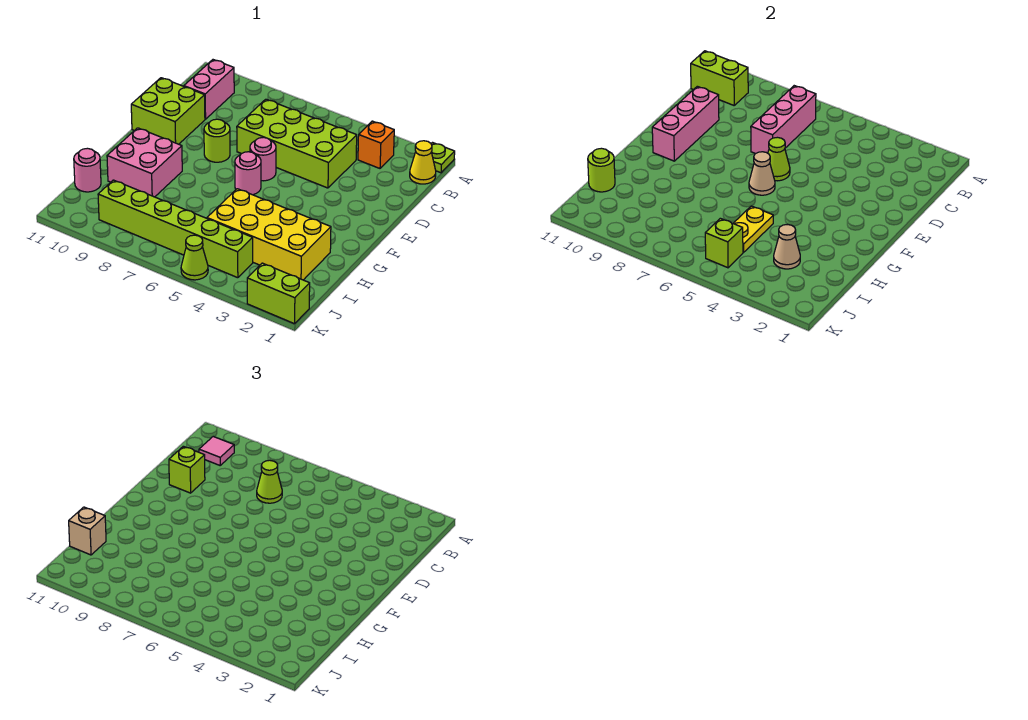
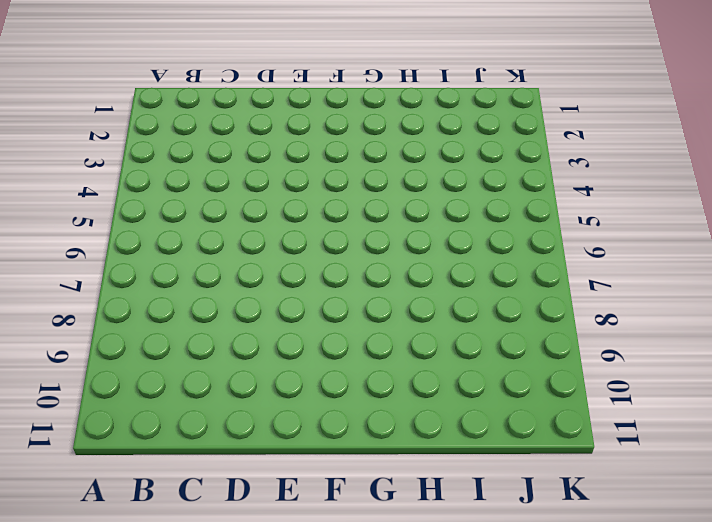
none -> lime plate A1 level 1
none -> yellow cone B1 level 1
none -> orange brick B3 level 1

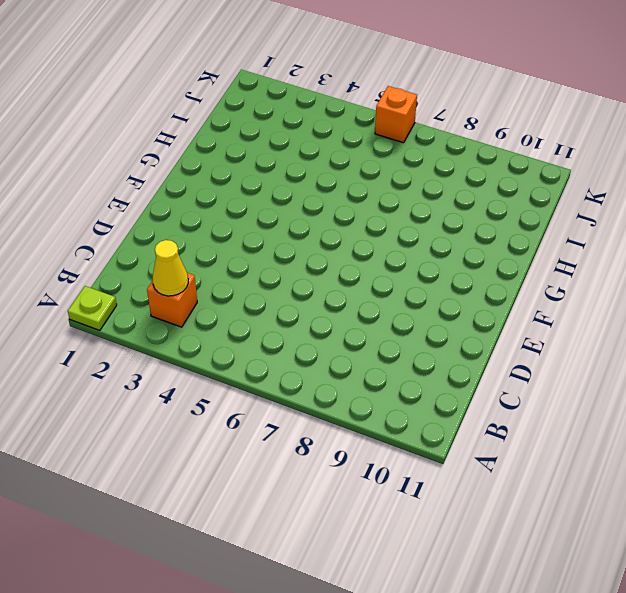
yellow cone B3 level 2 -> yellow cone B1 level 1
orange brick K6 level 1 -> none
none -> pink brick B10:C10 level 1
none -> lime brick C4:D7 level 1
none -> lime brick D10:E11 level 1

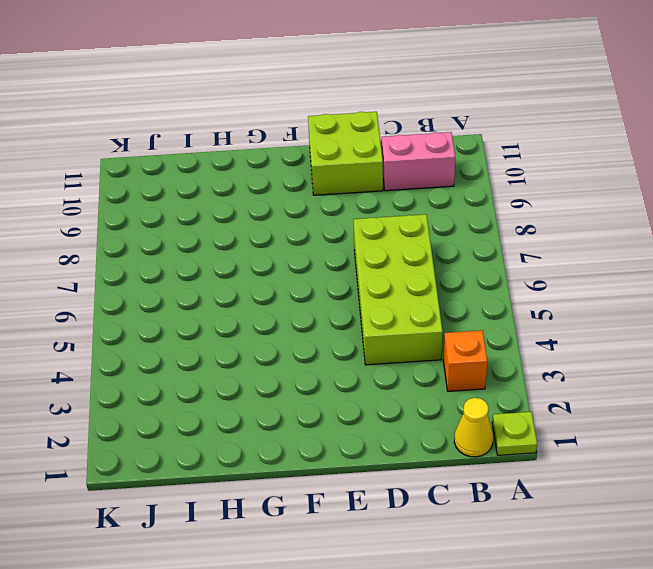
none -> pink round brick E6 level 1
none -> lime round brick E8 level 1
none -> pink round brick F6 level 1

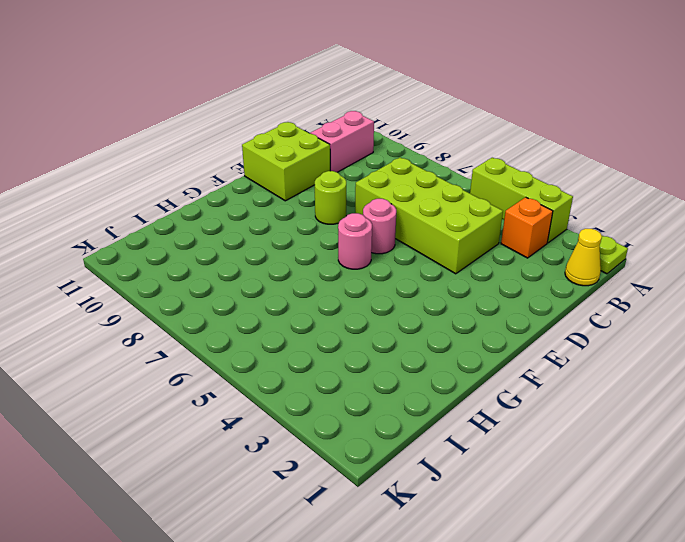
lime brick A3:A5 level 1 -> none
none -> pink brick G9:H10 level 1
none -> yellow brick H2:I5 level 1
none -> pink round brick I11 level 1

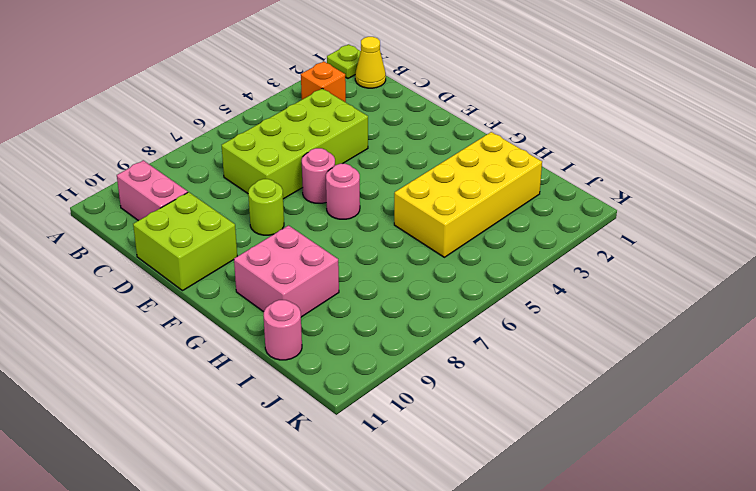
none -> lime brick J4:J9 level 1
none -> lime brick K1:K2 level 1
none -> lime cone K5 level 1

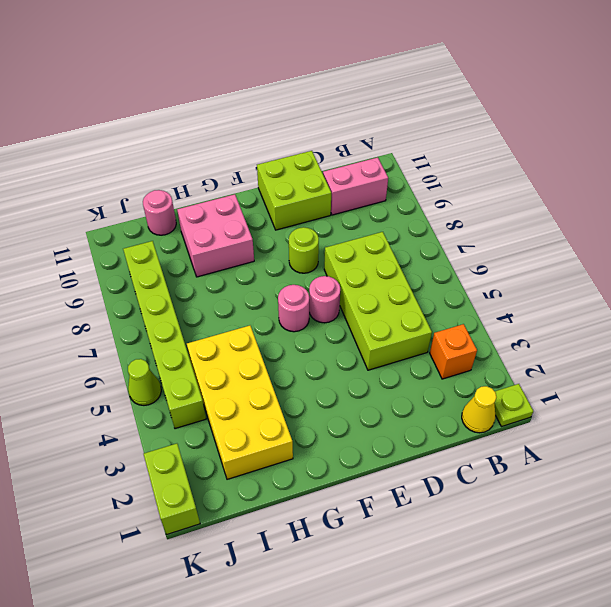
none -> pink brick B7:D7 level 2
none -> lime brick B10:B11 level 2
none -> pink brick D10:F10 level 2

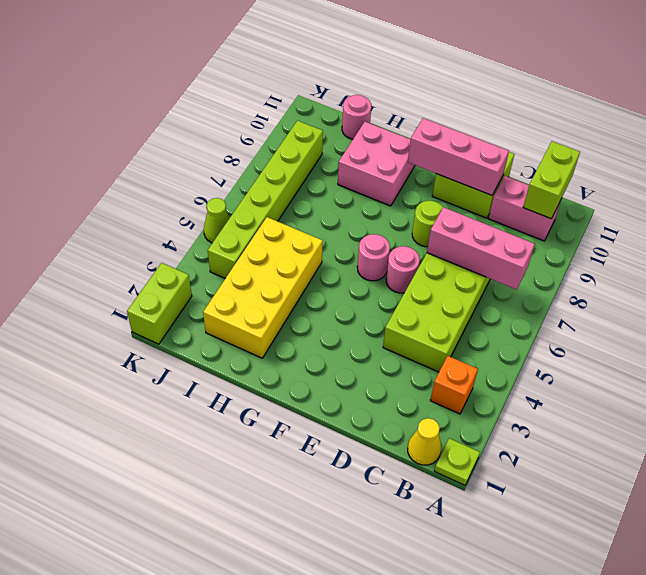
none -> lime cone E6 level 2
none -> tan cone F6 level 2
none -> yellow plate H5:I5 level 2

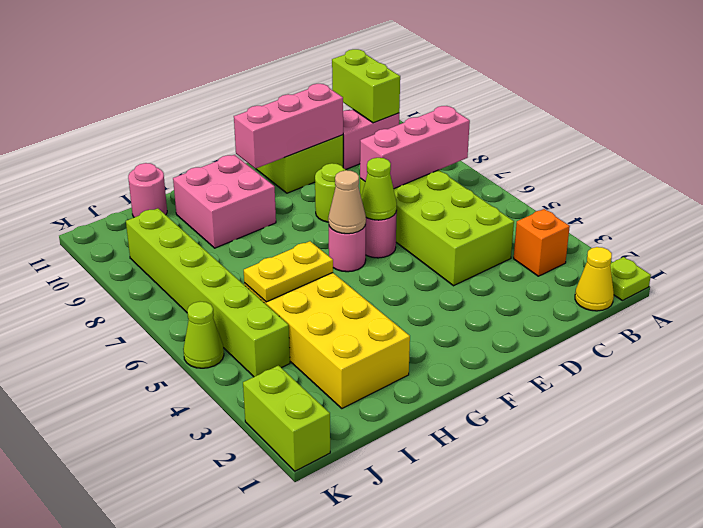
none -> tan cone I3 level 2
none -> lime round brick I11 level 2
none -> lime brick J5 level 2

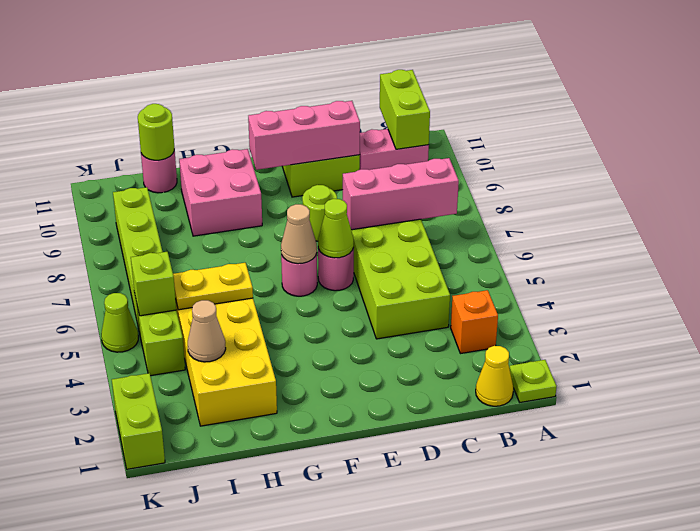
none -> pink tile B10 level 3
none -> lime cone C7 level 3
none -> lime brick D10 level 3

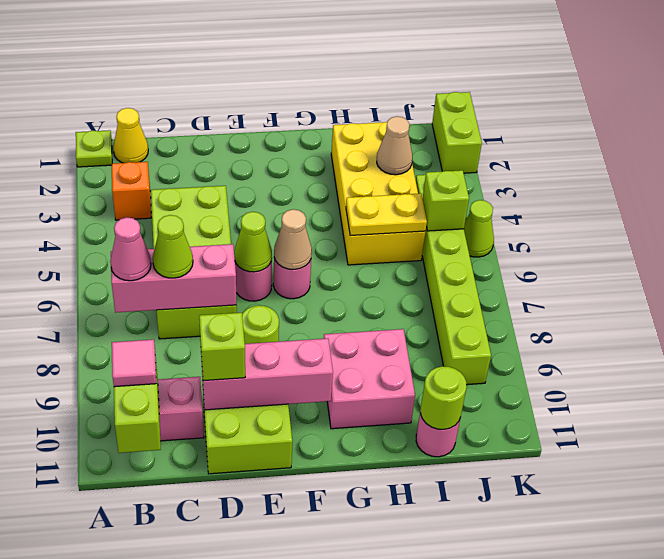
pink cone B7 level 3 -> none
none -> tan brick I11 level 3

